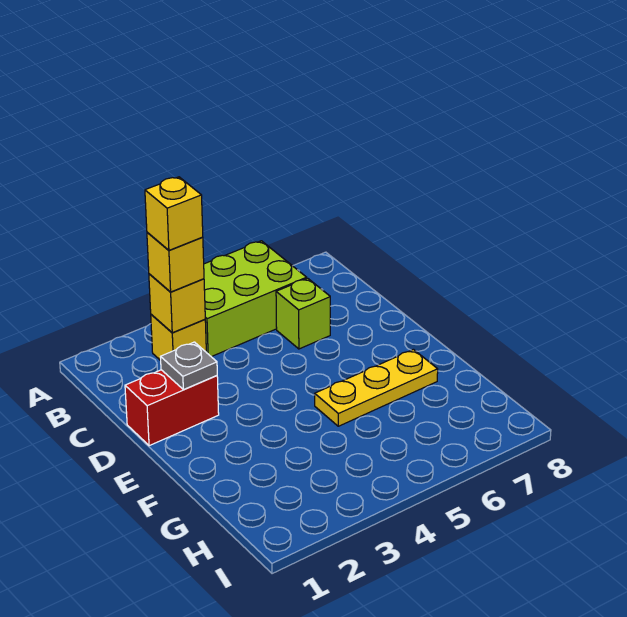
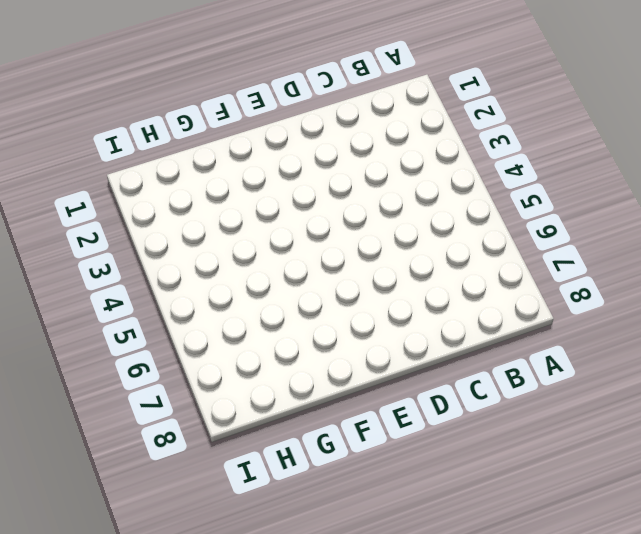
none -> lime brick A4:B6 level 1
none -> yellow brick B3 level 1

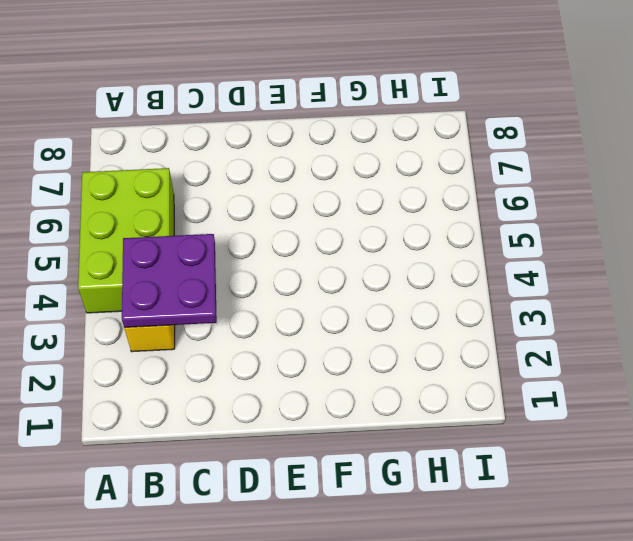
purple plate B3:C4 level 2 -> yellow brick B3 level 2
none -> lime brick C6 level 1
none -> red brick D1:D2 level 1

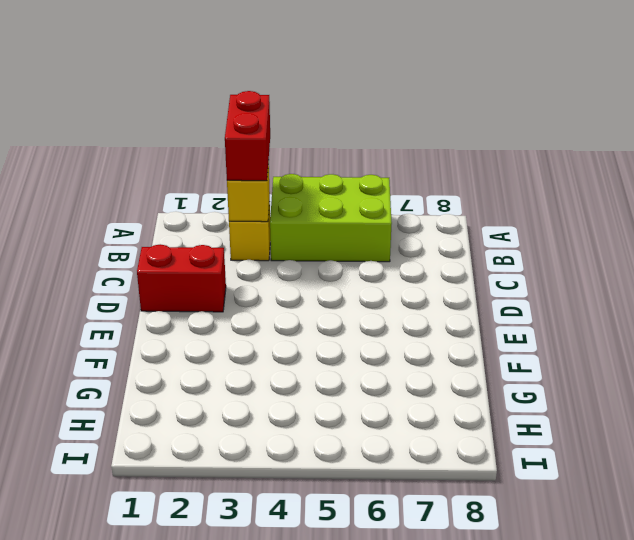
red brick A3:B3 level 3 -> yellow brick B3 level 3
none -> lime brick C6 level 1
none -> yellow plate F5:F7 level 1

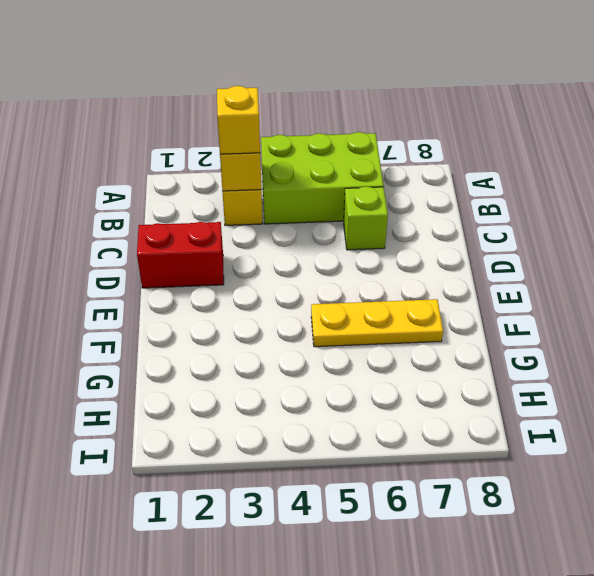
none -> grey plate D2 level 2
none -> yellow brick B3 level 4

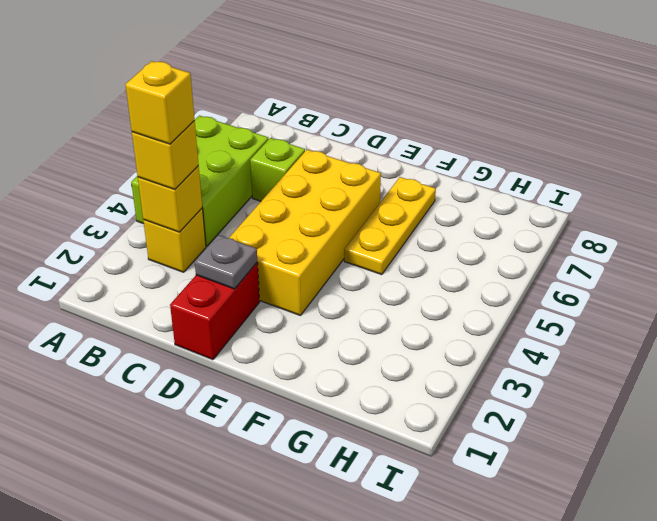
yellow brick D3:E6 level 1 -> none

